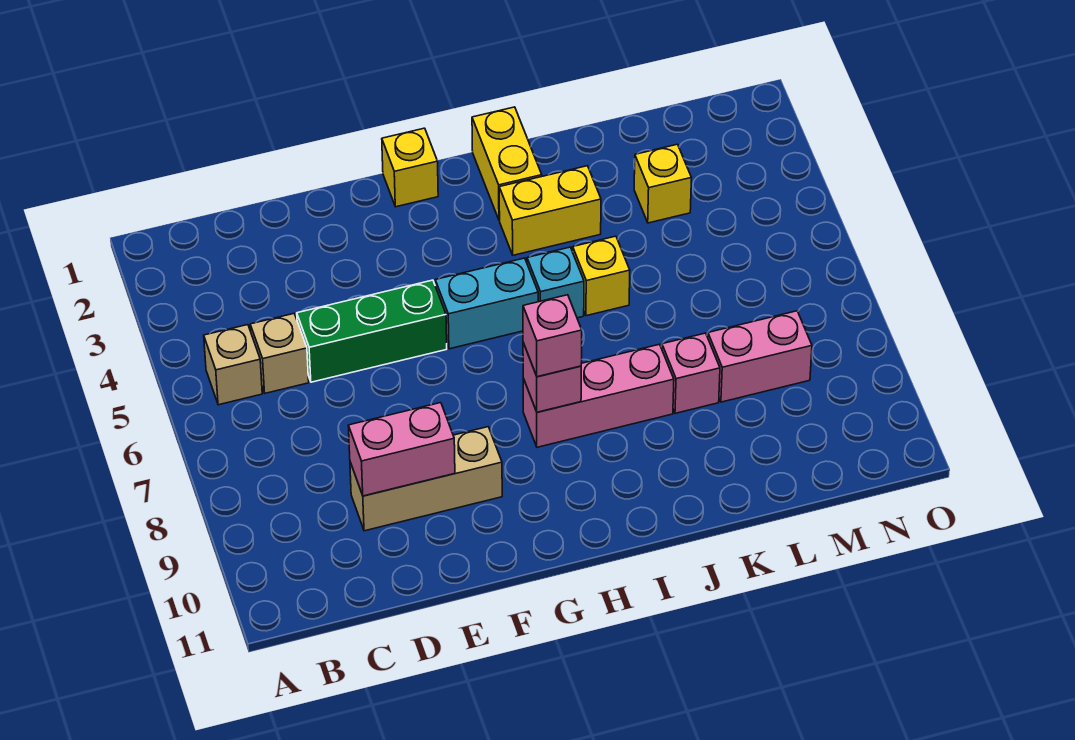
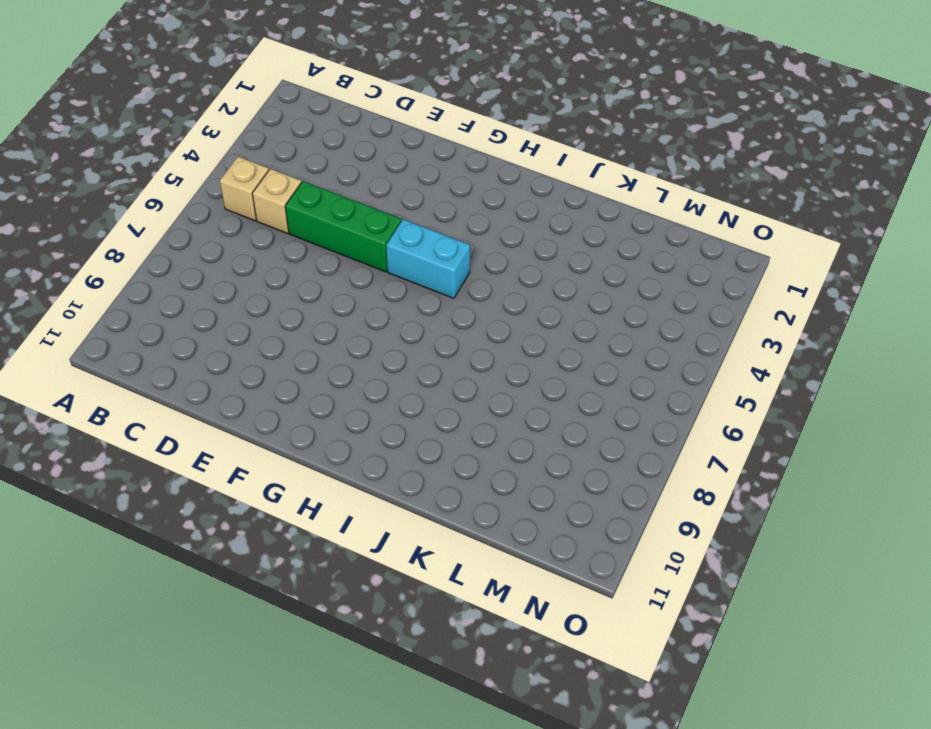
none -> tan brick D9:F9 level 1
none -> yellow brick G1 level 1
none -> pink brick H8:J8 level 1

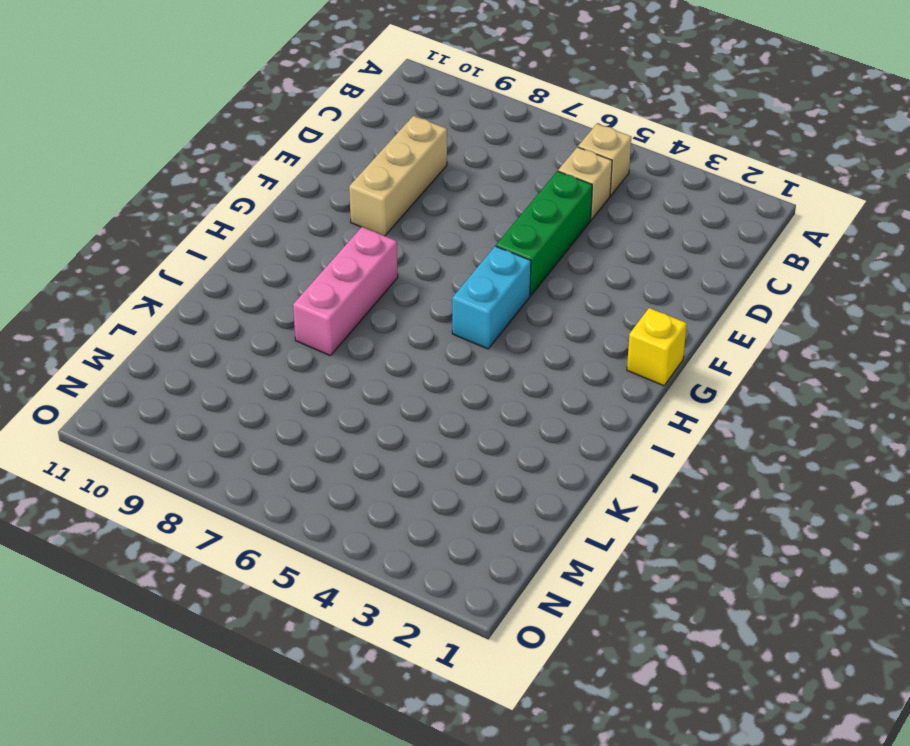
none -> yellow brick I1:I2 level 1
none -> yellow brick I3:J3 level 1
none -> cyan brick I5 level 1

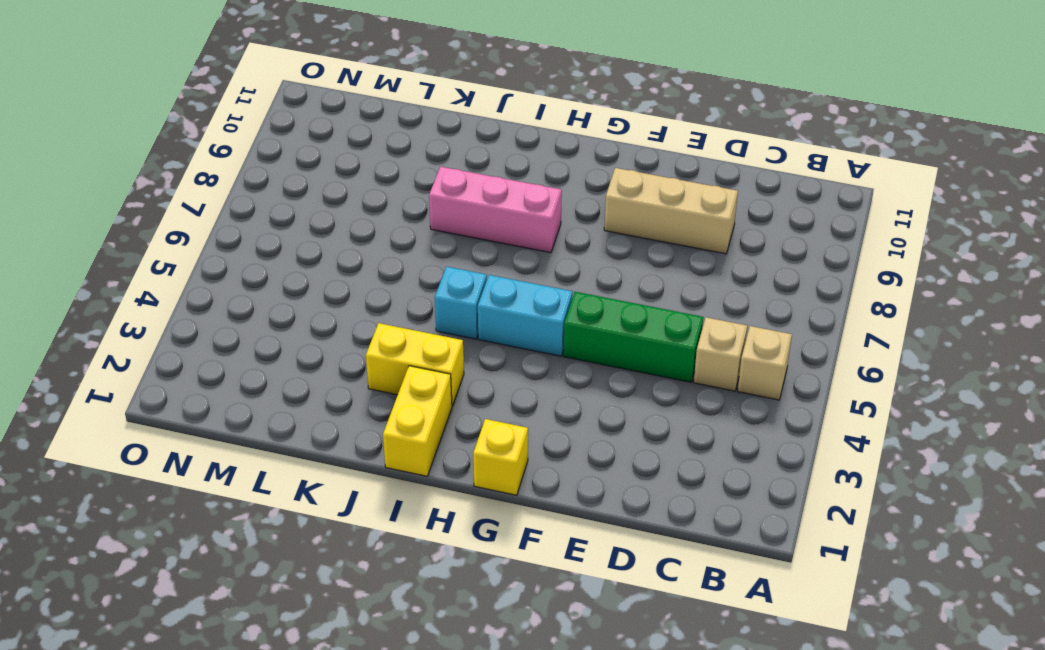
none -> yellow brick J5 level 1
none -> pink brick K8 level 1
none -> yellow brick L3 level 1

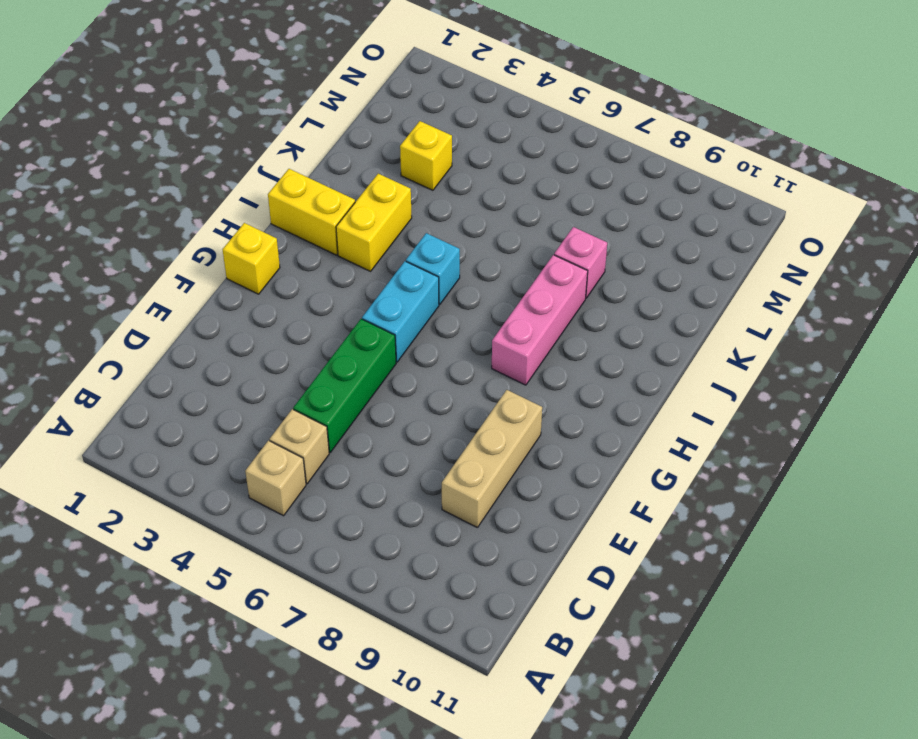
none -> yellow brick J5 level 1
none -> pink brick L8:M8 level 1
none -> pink brick D9:E9 level 2

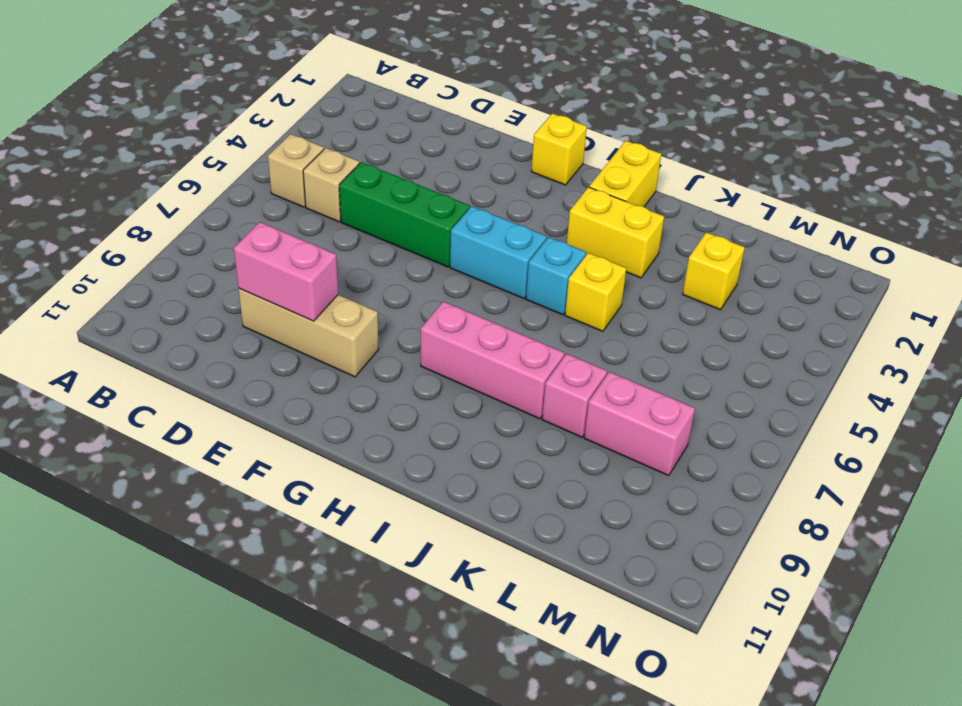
none -> pink brick H8 level 2
none -> pink brick H8 level 3

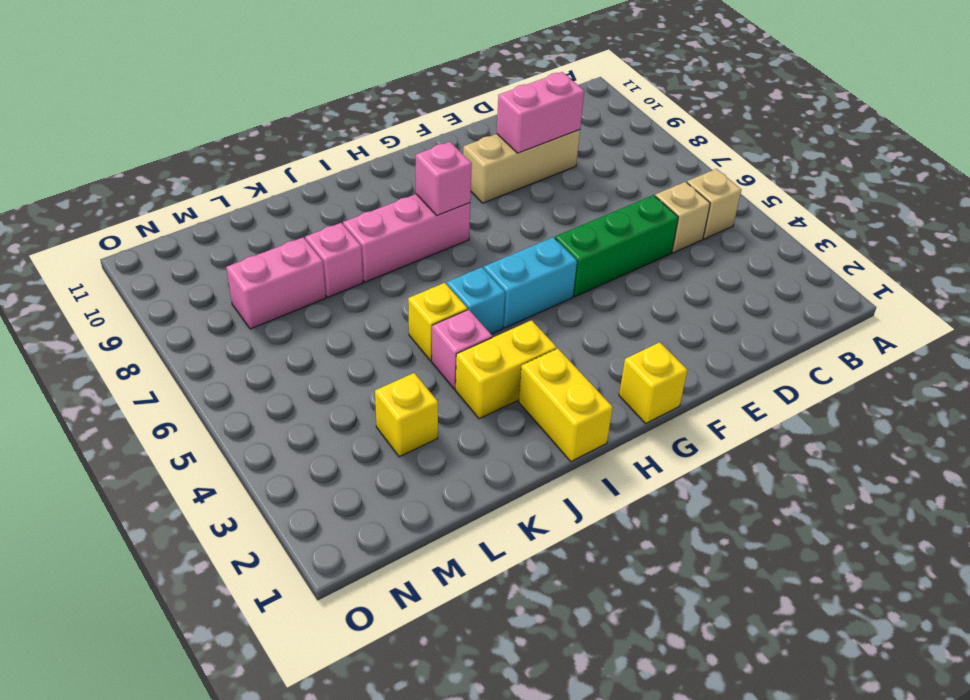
pink brick J4 level 1 -> pink brick H8 level 3

